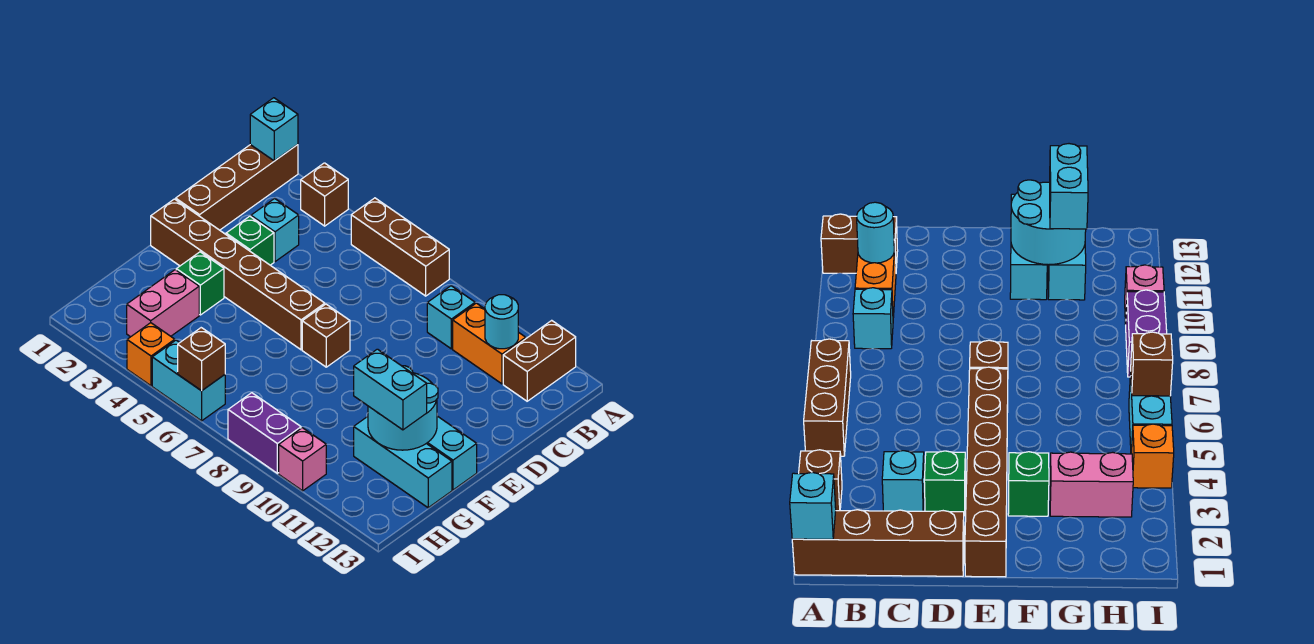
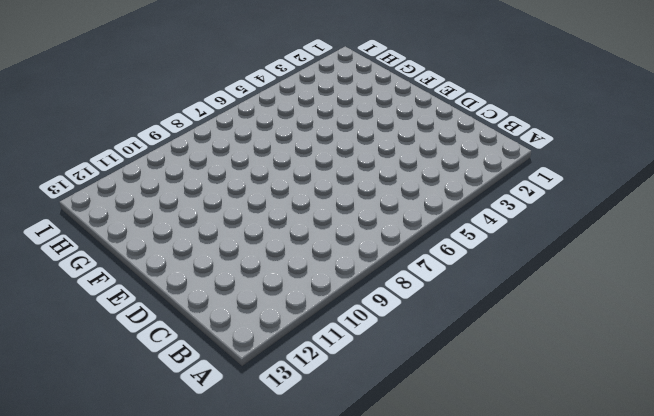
none -> brown brick A1:D1 level 1
none -> brown brick A3 level 1
none -> brown brick A5:A7 level 1

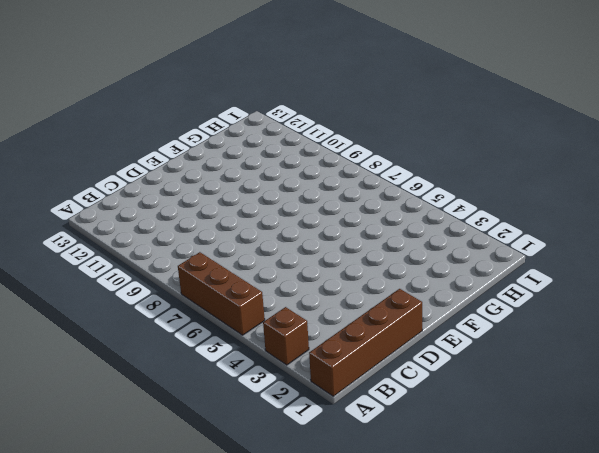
none -> brown brick A12:B12 level 1
none -> cyan brick B9 level 1
none -> orange brick B10:B11 level 1

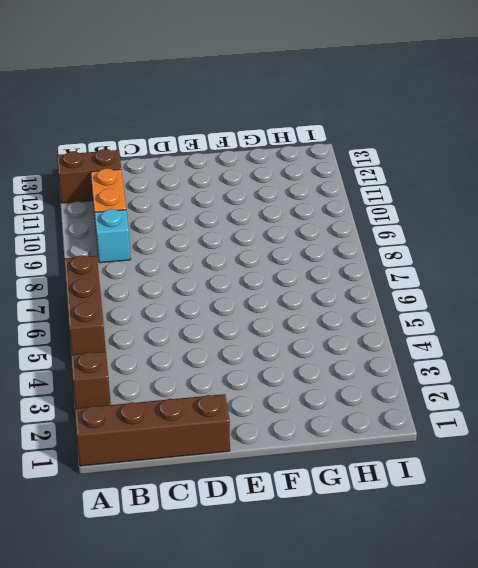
none -> cyan brick C3 level 1
none -> green brick D3 level 1
none -> brown brick E1:E6 level 1

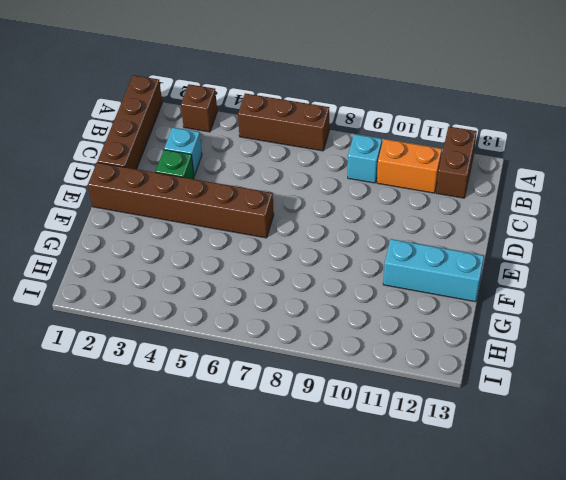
none -> brown brick E7 level 1
none -> green brick F3 level 1
none -> pink brick G3:H3 level 1

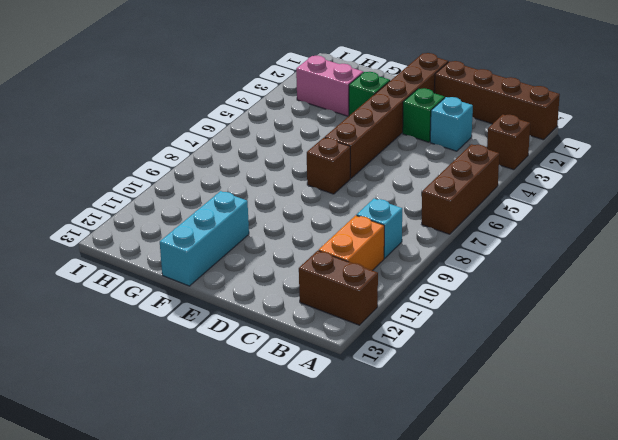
none -> cyan brick G11:G13 level 1
none -> orange brick I4 level 1
none -> cyan brick I5:I6 level 1

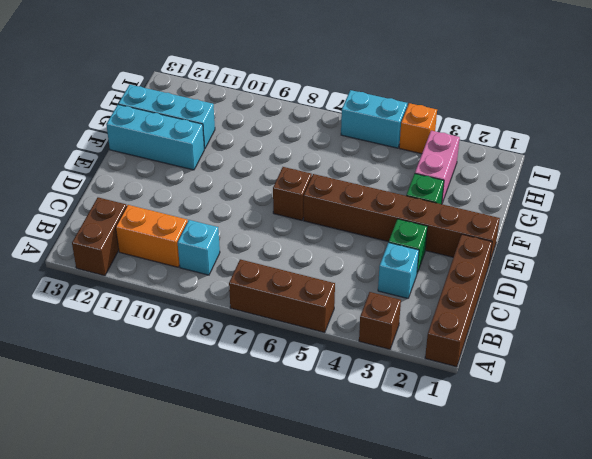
none -> purple brick I8:I9 level 1
none -> pink brick I10 level 1
none -> cyan brick A1 level 2

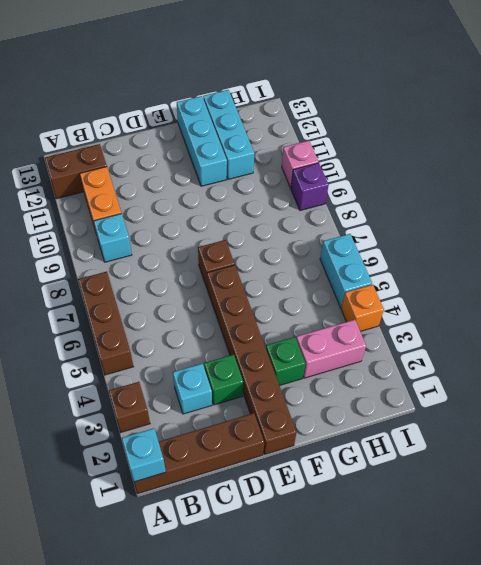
purple brick I9 level 1 -> purple brick I8:I9 level 1
none -> cyan round brick B11 level 2
none -> cyan round brick F11:G12 level 2
none -> brown brick I6 level 2

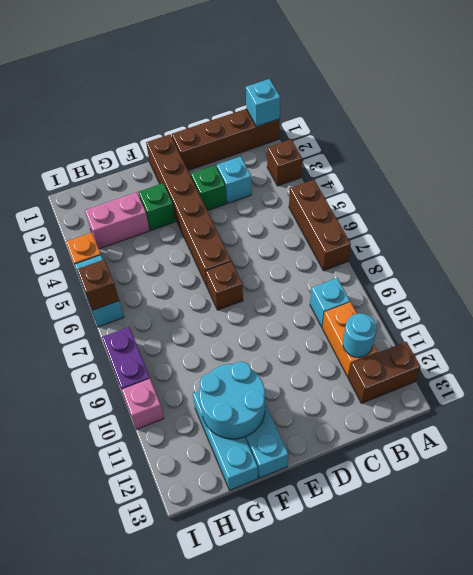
none -> cyan brick G11:G12 level 3

